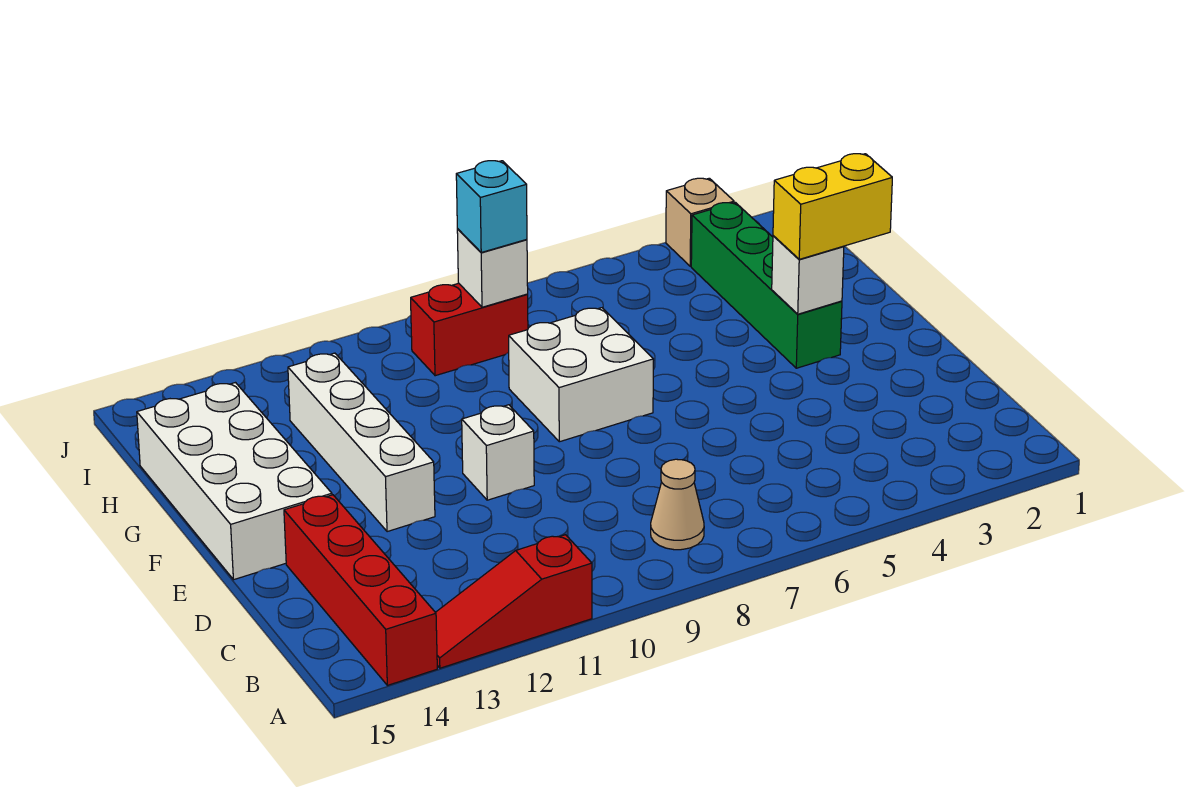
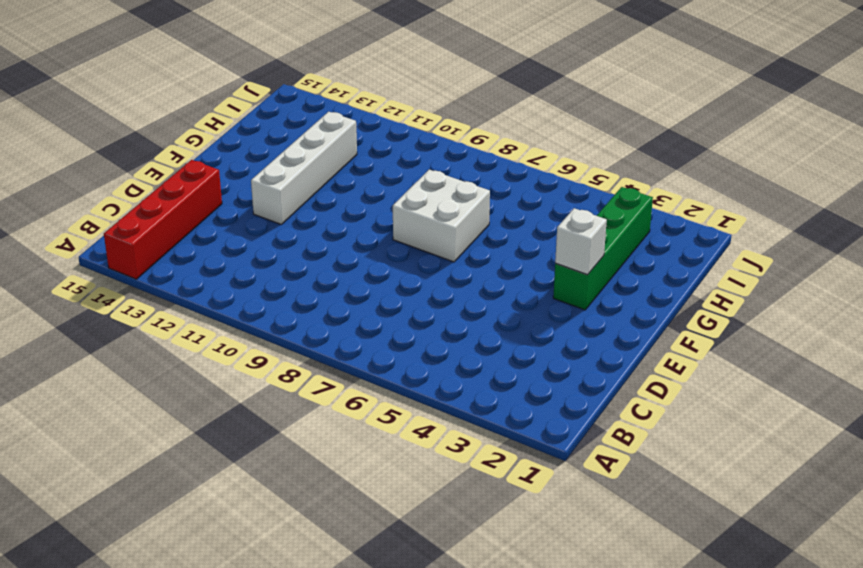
none -> red slope A11:A13 level 1 top 11
none -> tan cone B8 level 1
none -> white brick E10 level 1

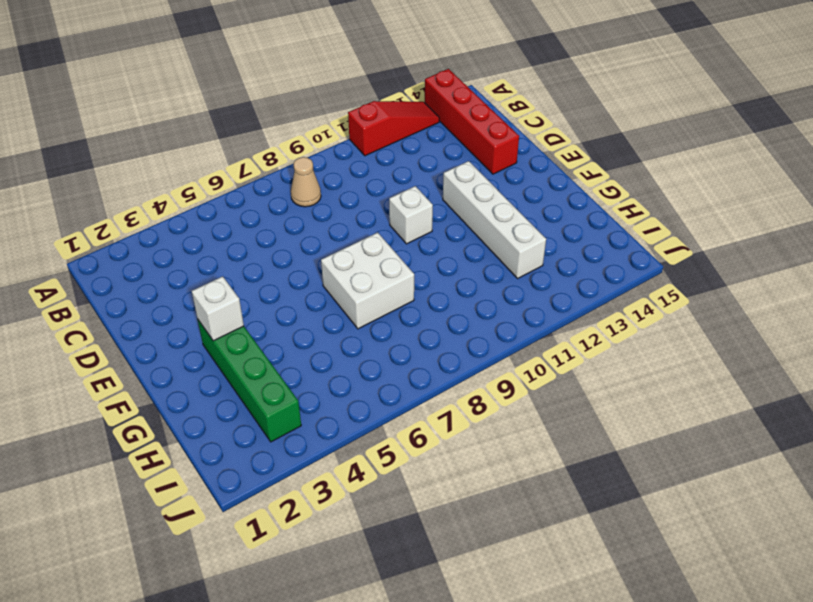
none -> white brick E14:H15 level 1
none -> red brick I8:I9 level 1
none -> tan brick J3 level 1

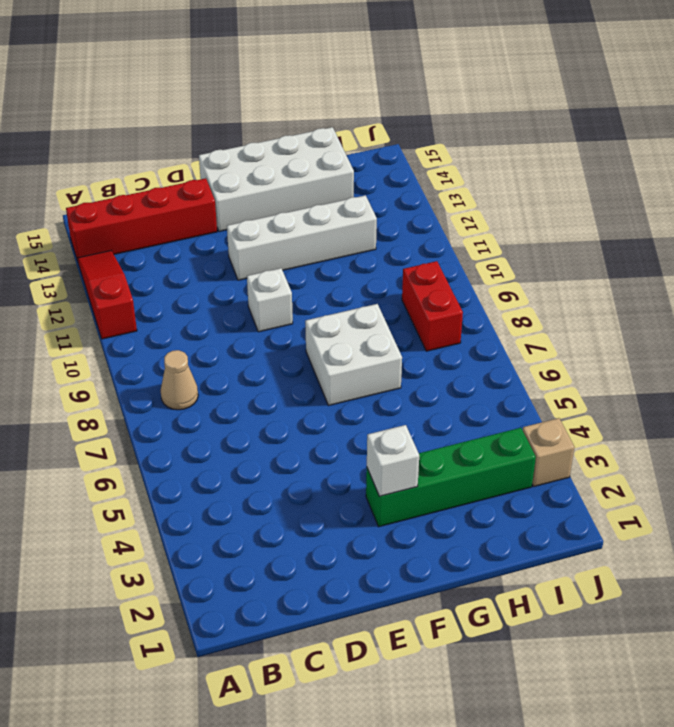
none -> white brick I8 level 2
none -> yellow brick F2:F3 level 3
none -> cyan brick I8 level 3

